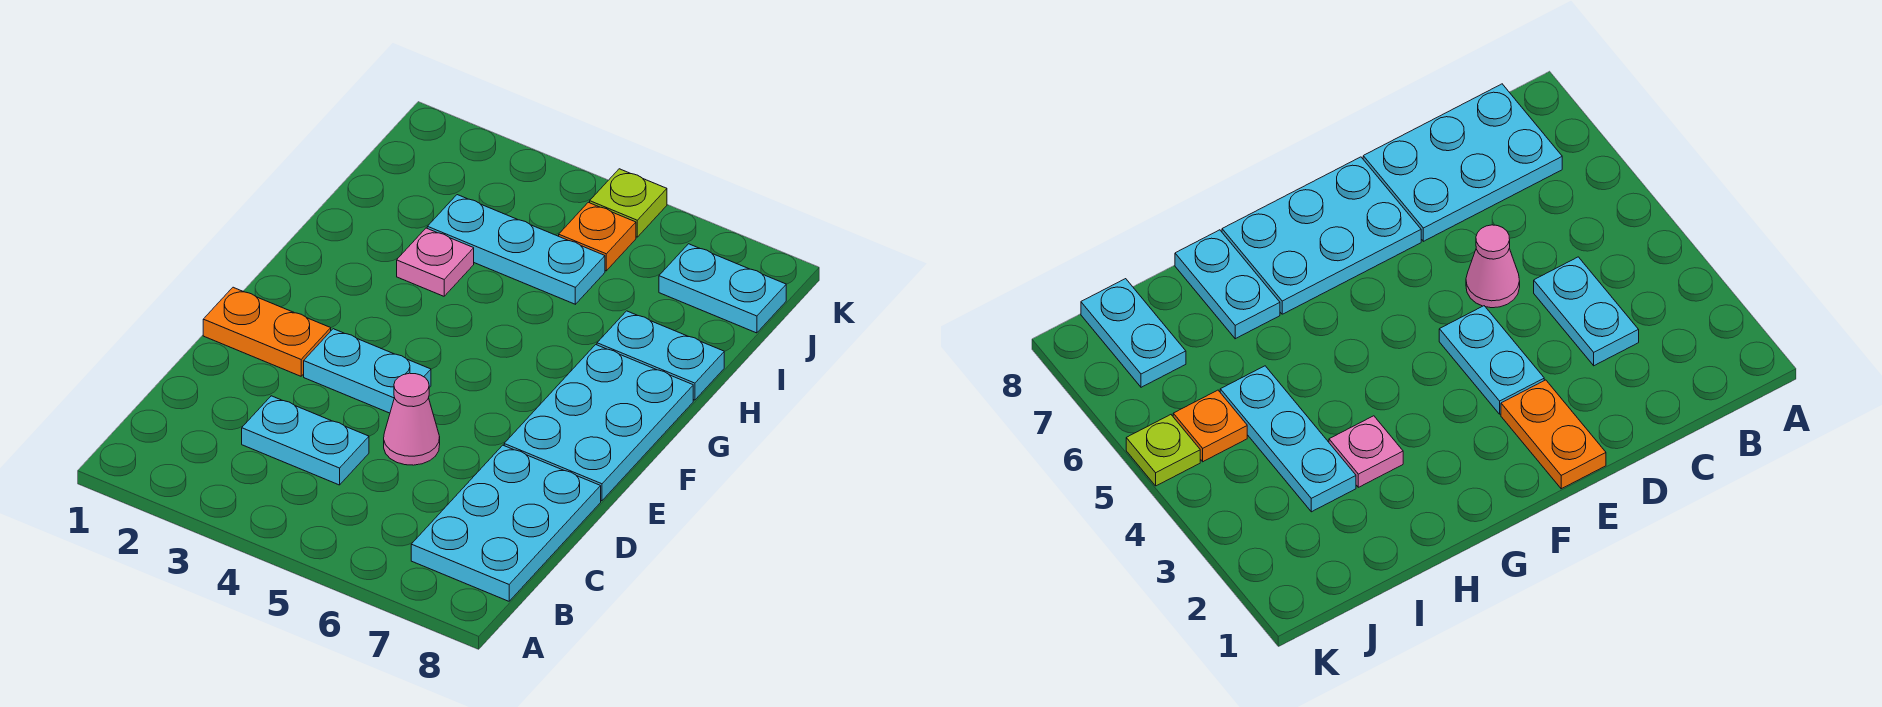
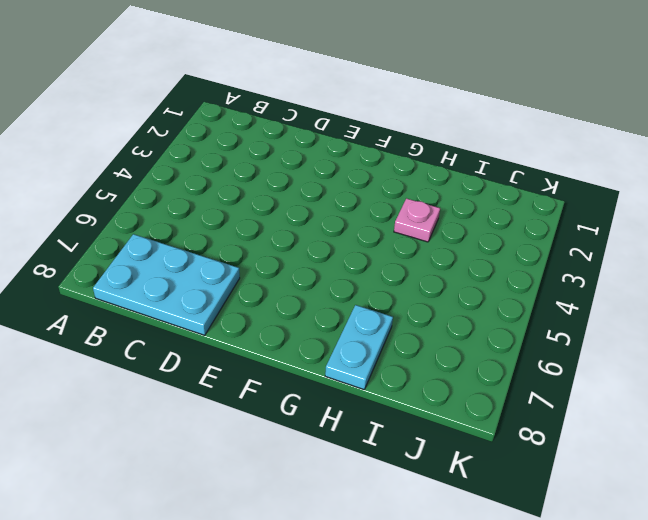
none -> cyan plate C3:C4 level 1
none -> pink cone D5 level 1
none -> orange plate E1:E2 level 1

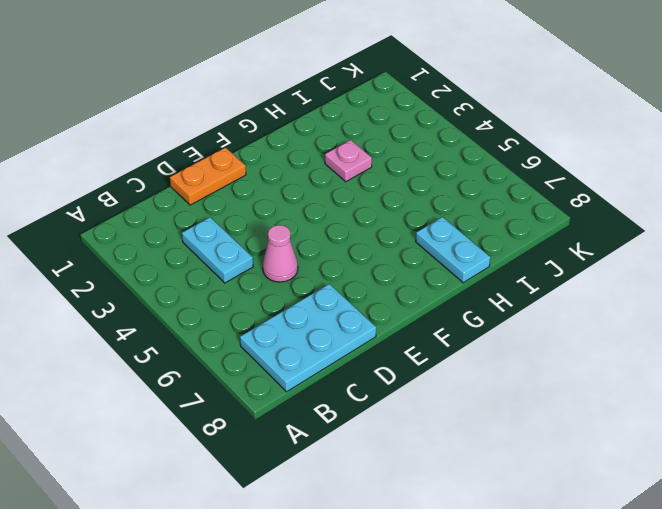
orange plate D1:E1 level 1 -> orange plate E1:E2 level 1
none -> cyan plate E3:E4 level 1
none -> cyan plate E7:G8 level 1
none -> cyan plate I3:I5 level 1

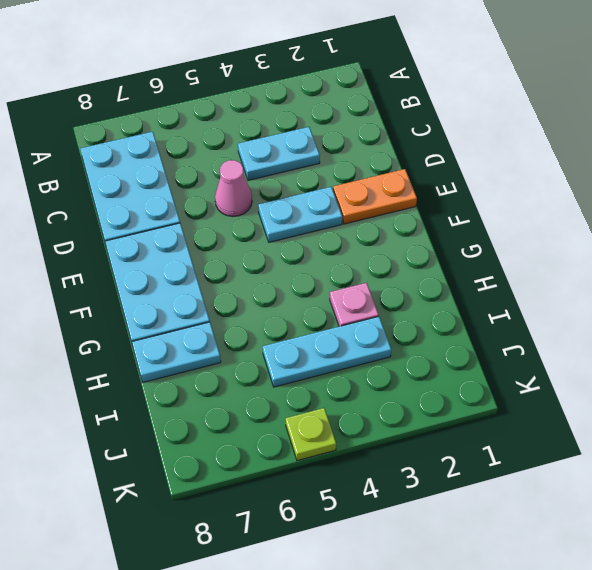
none -> orange plate J5 level 1
none -> cyan plate J7:J8 level 1

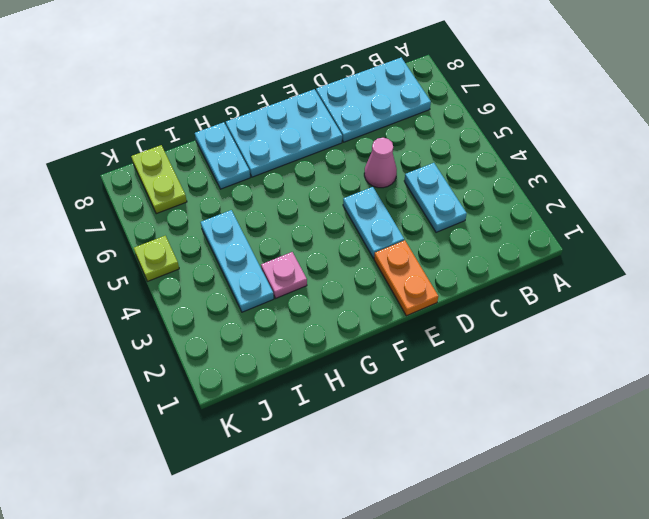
lime plate J7:J8 level 1 -> cyan plate J7:J8 level 1
none -> orange plate J5 level 1

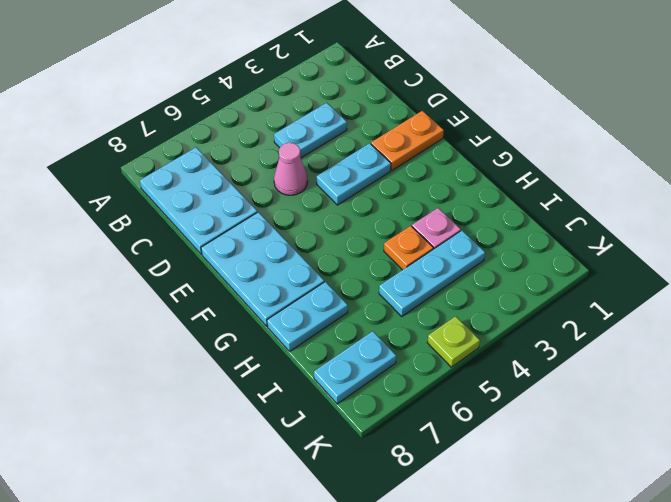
orange plate H4 level 1 -> orange plate J5 level 1

